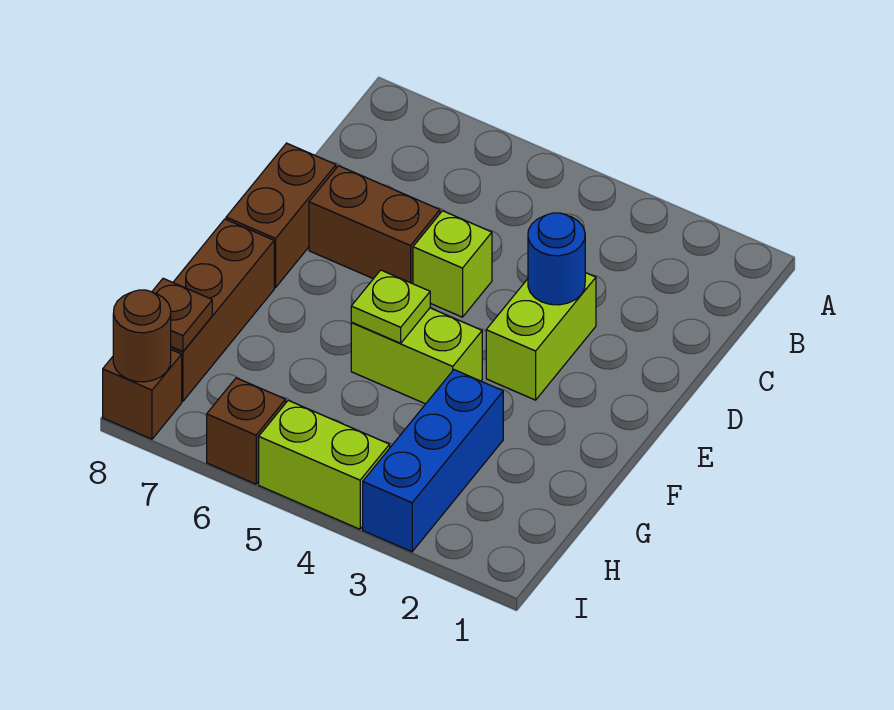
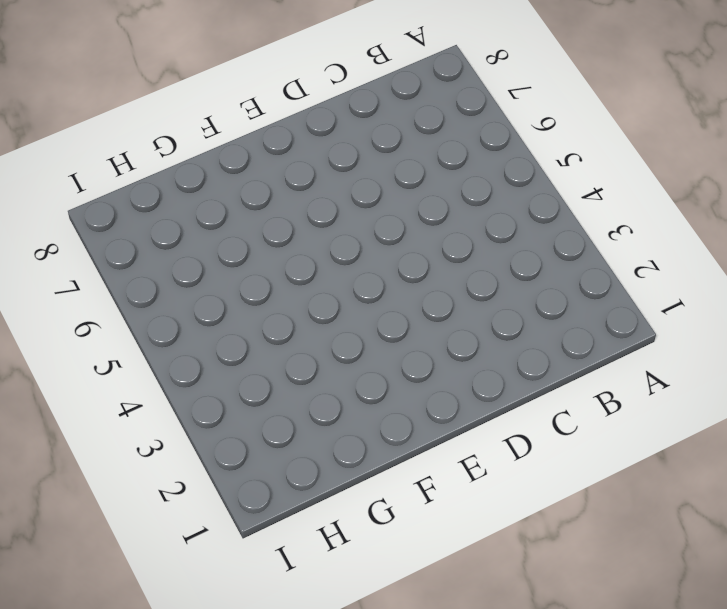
none -> lime brick D3:E3 level 1
none -> lime brick D5 level 1
none -> brown brick D6:D7 level 1

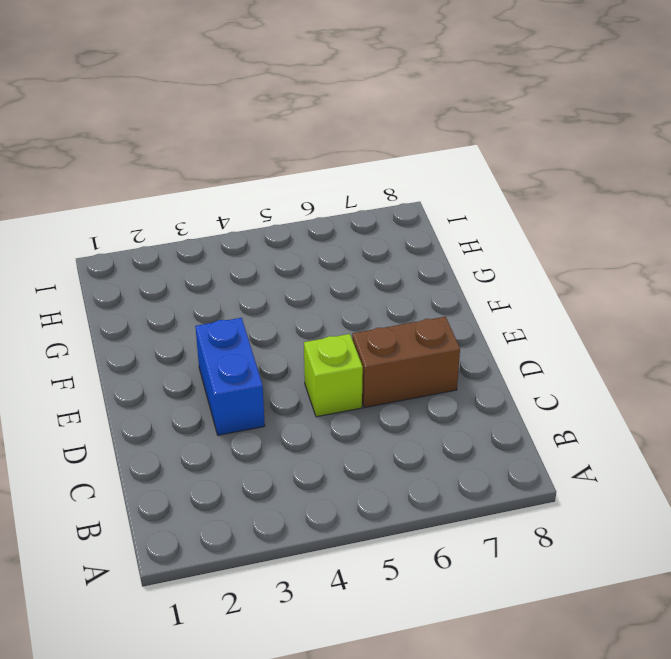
blue brick D3:E3 level 1 -> lime brick D3:E3 level 1
none -> brown brick D8:E8 level 1
none -> lime brick F4:F5 level 1
none -> brown brick F8:H8 level 1

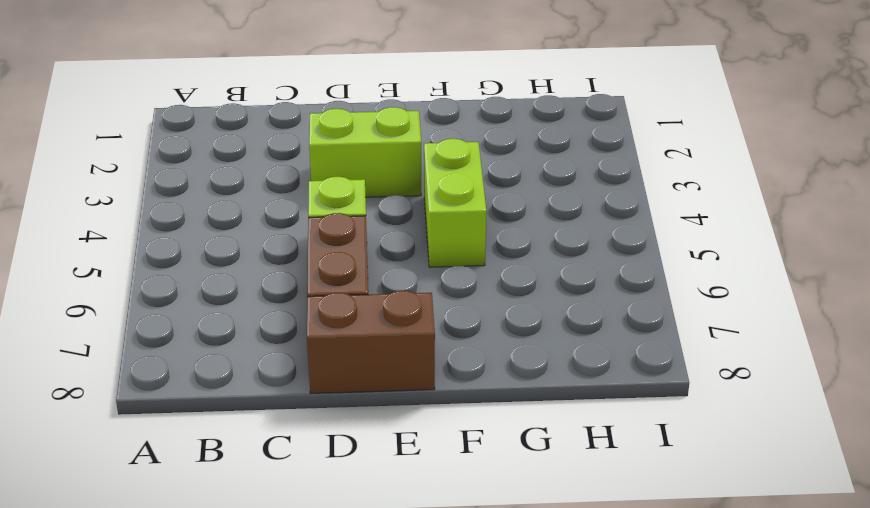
none -> brown brick F8:H8 level 1
none -> blue brick G3:I3 level 1
none -> lime brick I4:I5 level 1

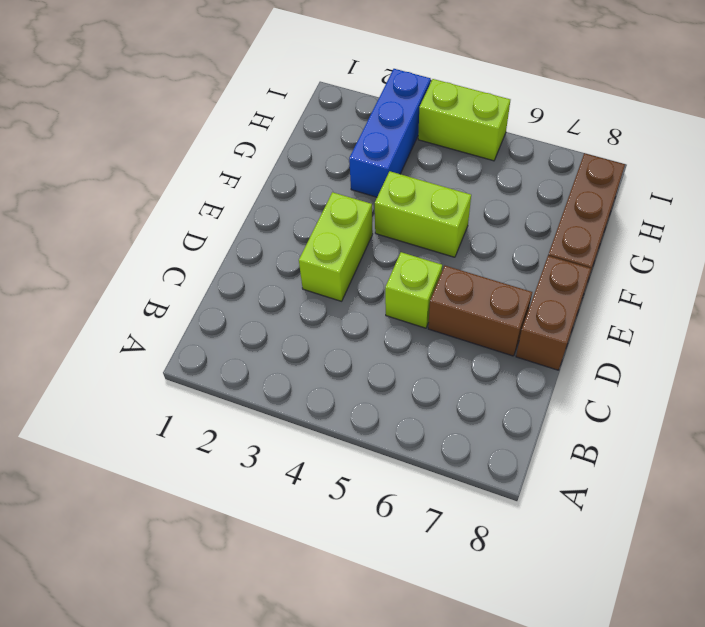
none -> brown brick I6 level 1
none -> brown brick I8 level 1
none -> blue round brick D3 level 2

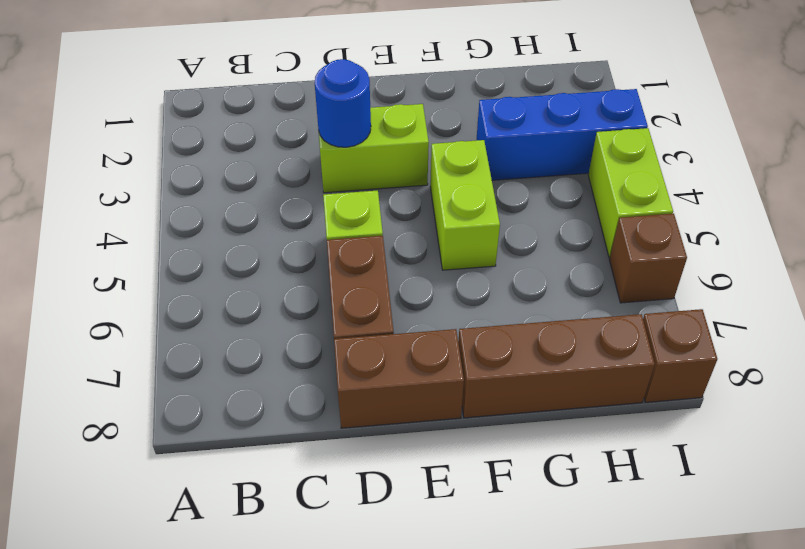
none -> lime plate F5 level 2
none -> brown plate H8 level 2
none -> brown round brick I8 level 2

